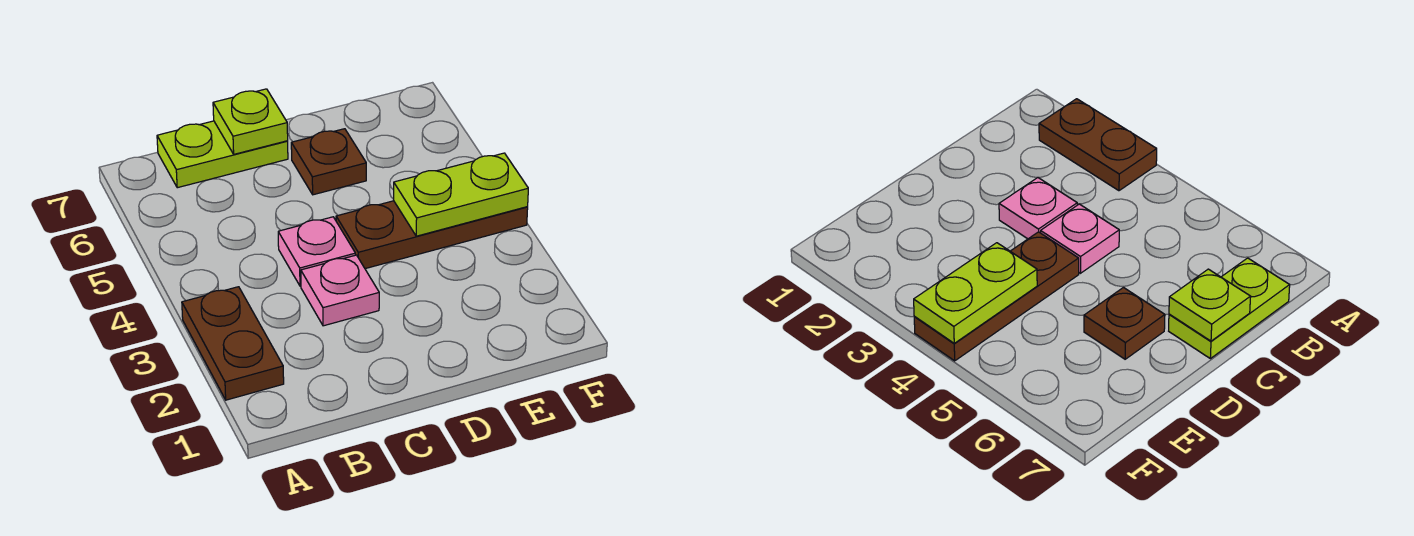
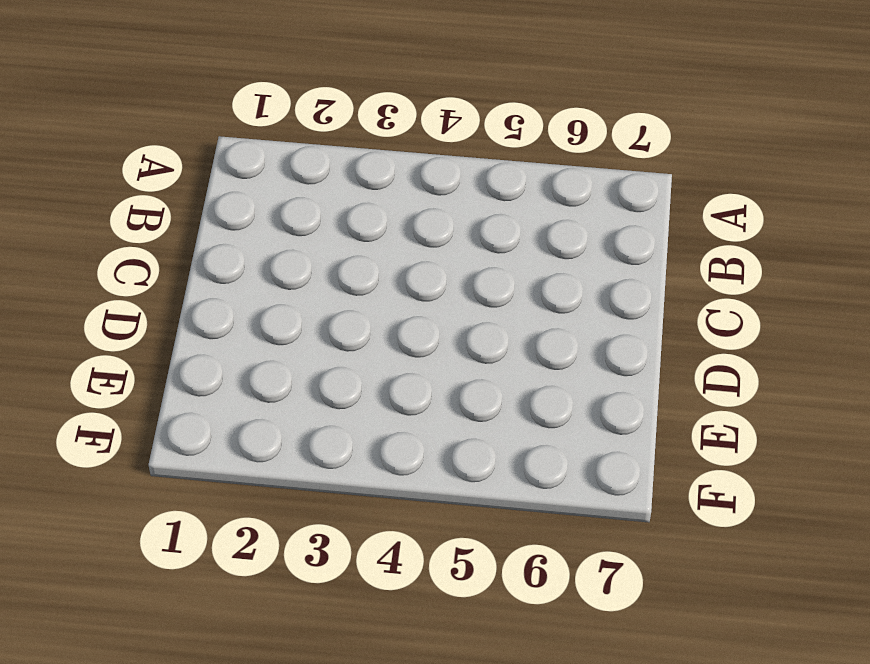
none -> brown plate A2:A3 level 1
none -> lime plate B7:C7 level 1

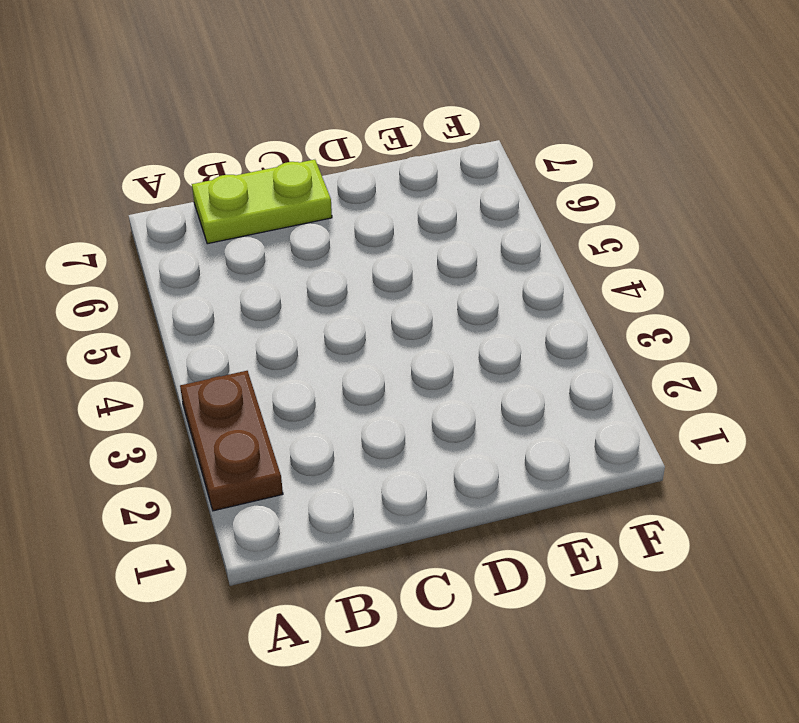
none -> pink plate C3 level 1
none -> pink plate C4 level 1

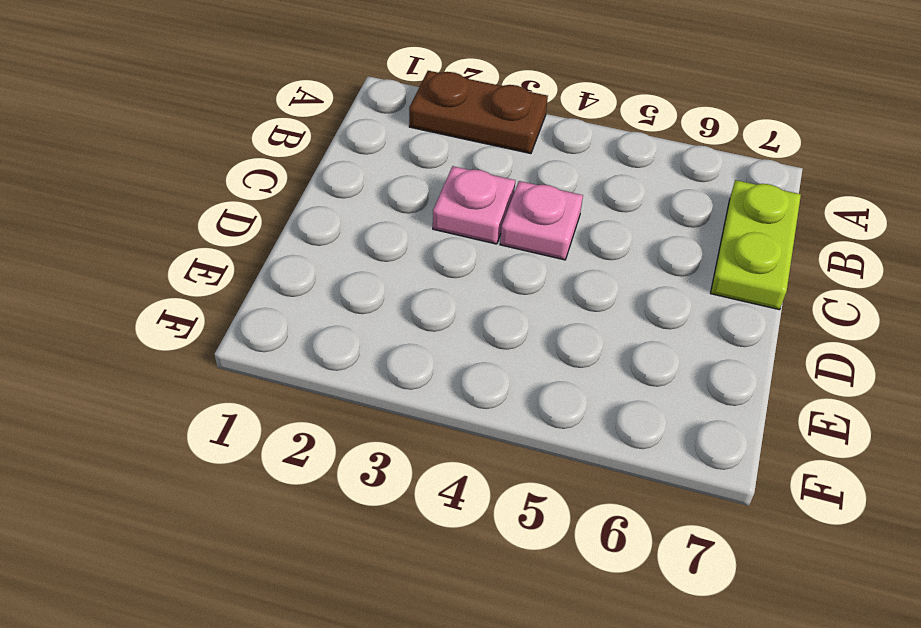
none -> brown plate D4:F4 level 1
none -> brown plate D6 level 1

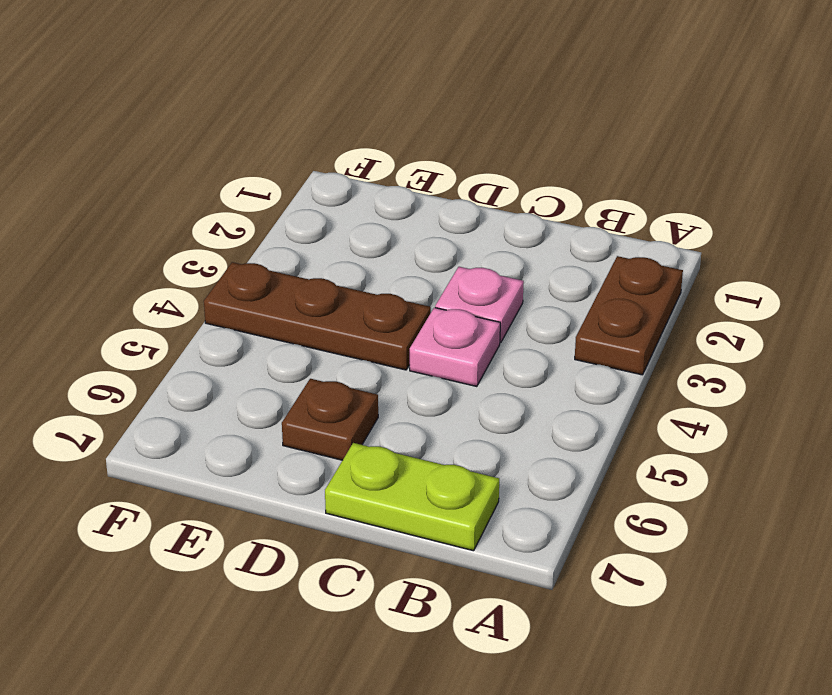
none -> lime plate C7 level 2
none -> lime plate E4:F4 level 2

